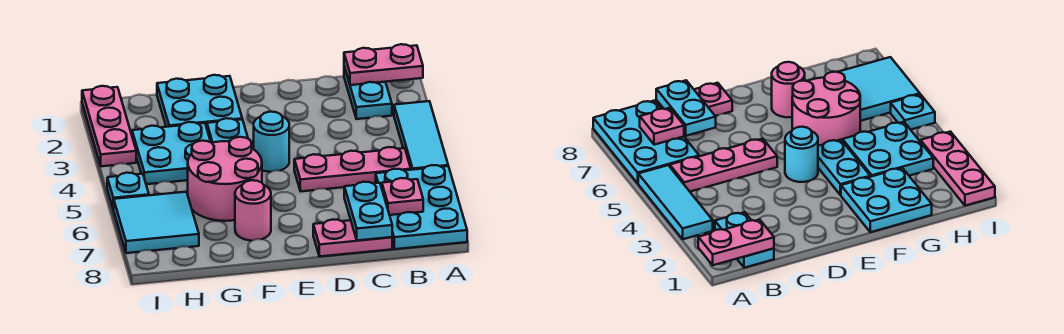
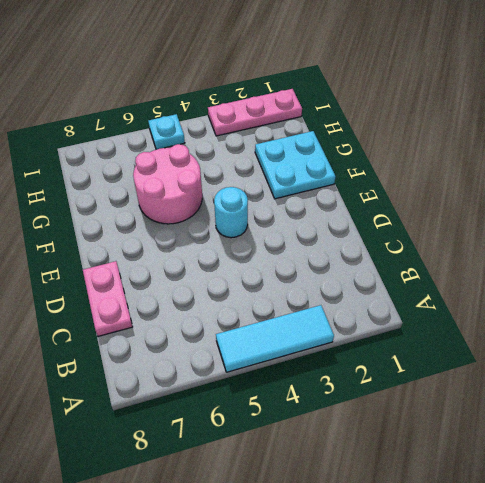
none -> cyan plate A6:B8 level 1
none -> cyan plate B1:B2 level 1
none -> pink plate B5:D5 level 1

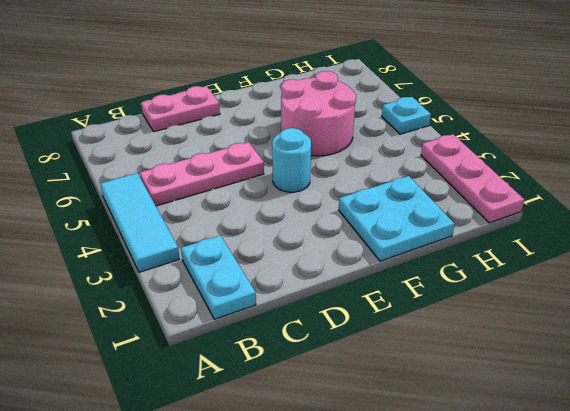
none -> cyan plate A6:B8 level 1
none -> cyan plate F3:F4 level 1
none -> pink round brick F7 level 1

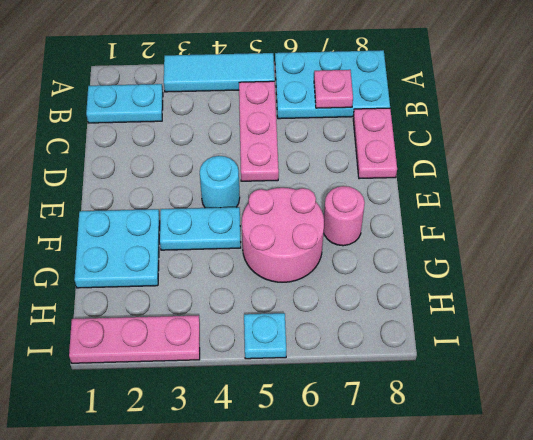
none -> cyan plate G3:H4 level 1
none -> cyan tile H6:I7 level 1
none -> pink plate A1:B1 level 2

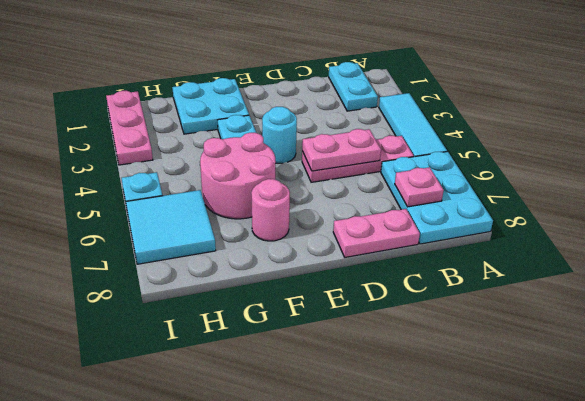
pink plate C5:D5 level 2 -> pink plate A1:B1 level 2
none -> cyan plate G3:H4 level 1
none -> cyan plate C7:C8 level 2

